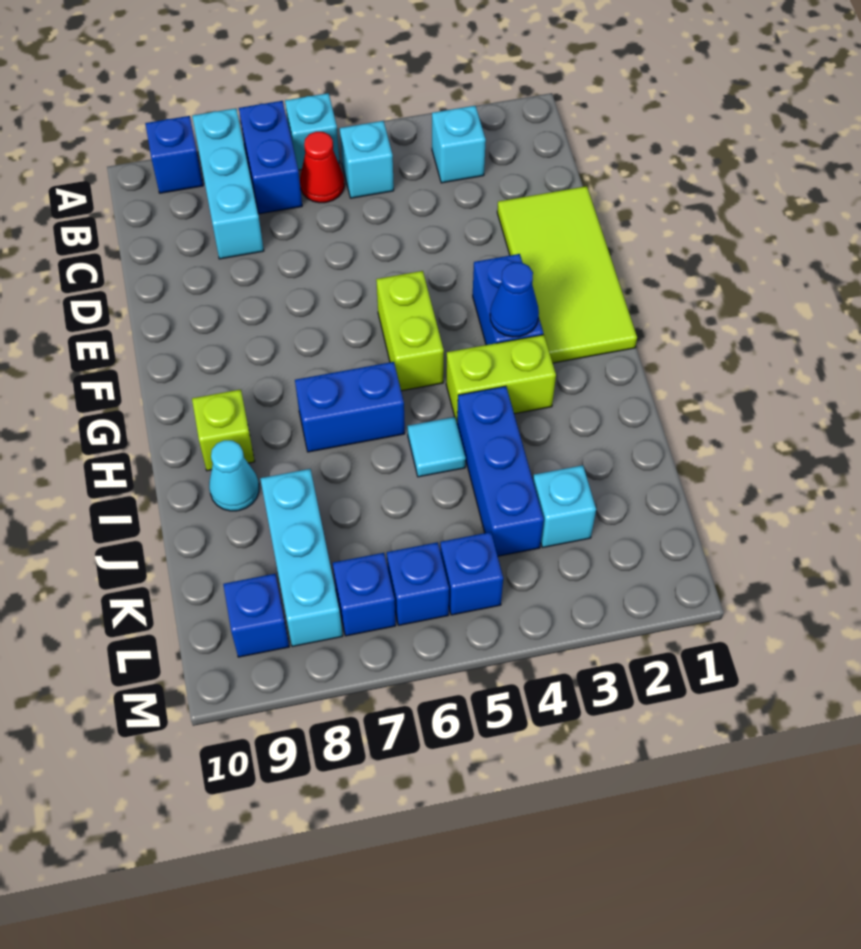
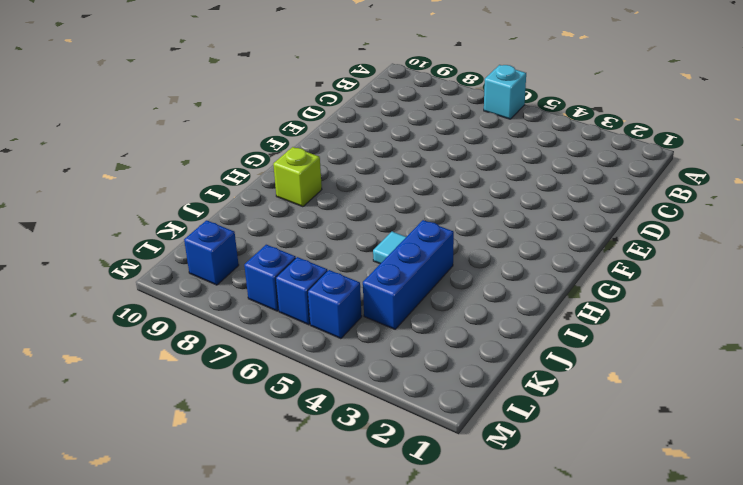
none -> blue brick A7:B7 level 1
none -> cyan brick A8:C8 level 1
none -> blue brick A9 level 1

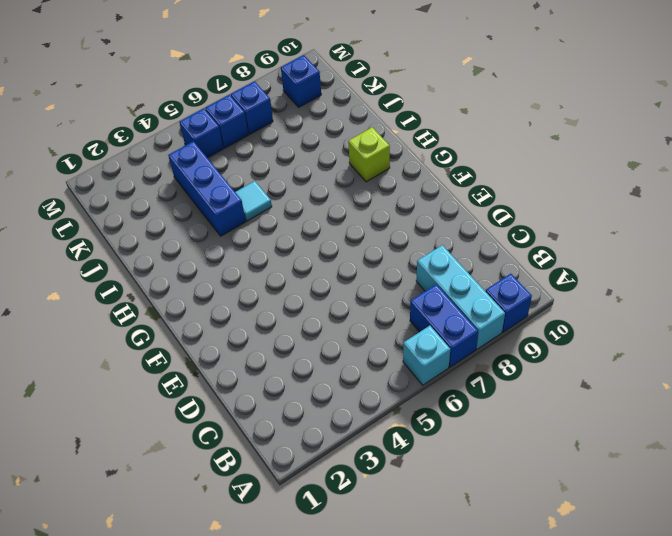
none -> cyan brick B3 level 1
none -> cyan brick B5 level 1
none -> red cone B6 level 1

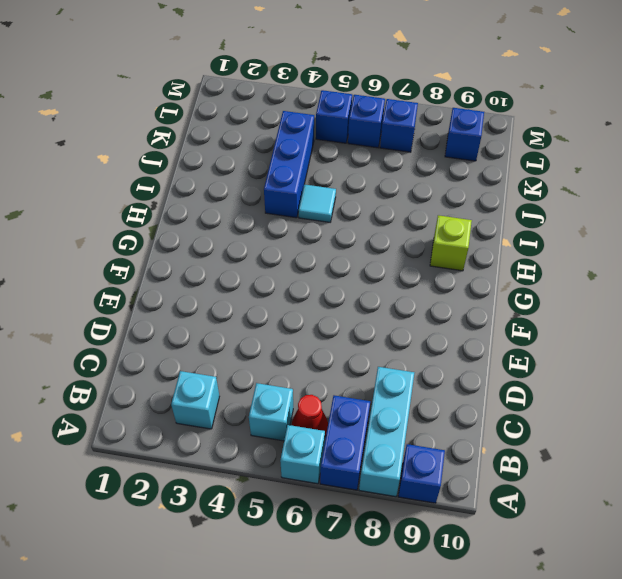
none -> lime tile D1:G2 level 1
none -> blue brick F3:G3 level 1
none -> lime brick F5:G5 level 1

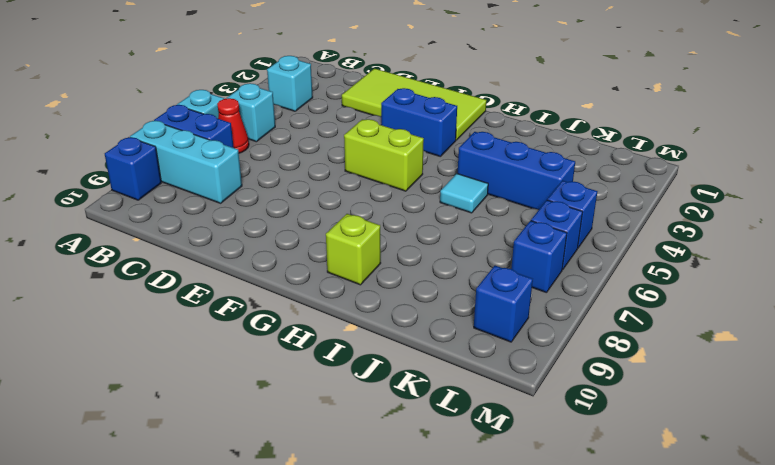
none -> lime brick H3:H4 level 1
none -> blue brick H6:H7 level 1
none -> cyan cone I9 level 1

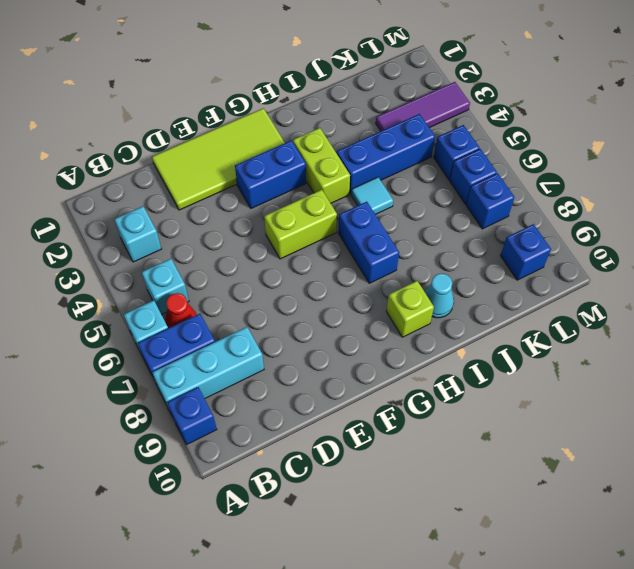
purple tile K3:M3 level 1 -> cyan brick K3 level 1
none -> cyan brick J8:L8 level 1
none -> blue cone G3 level 2

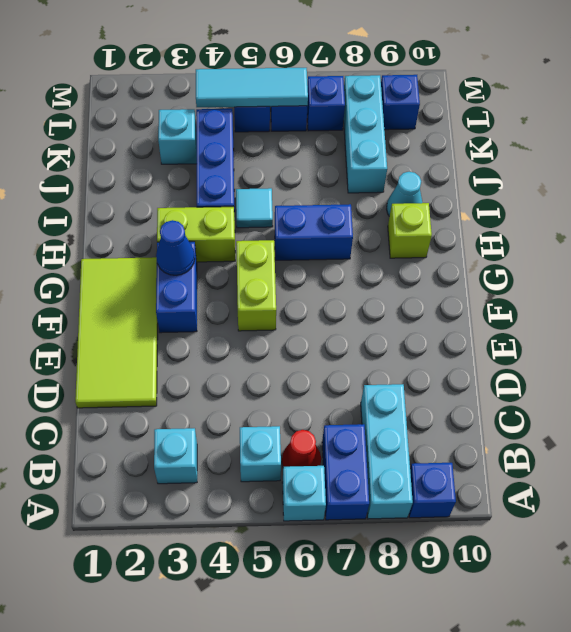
cyan tile L4:L6 level 2 -> none

